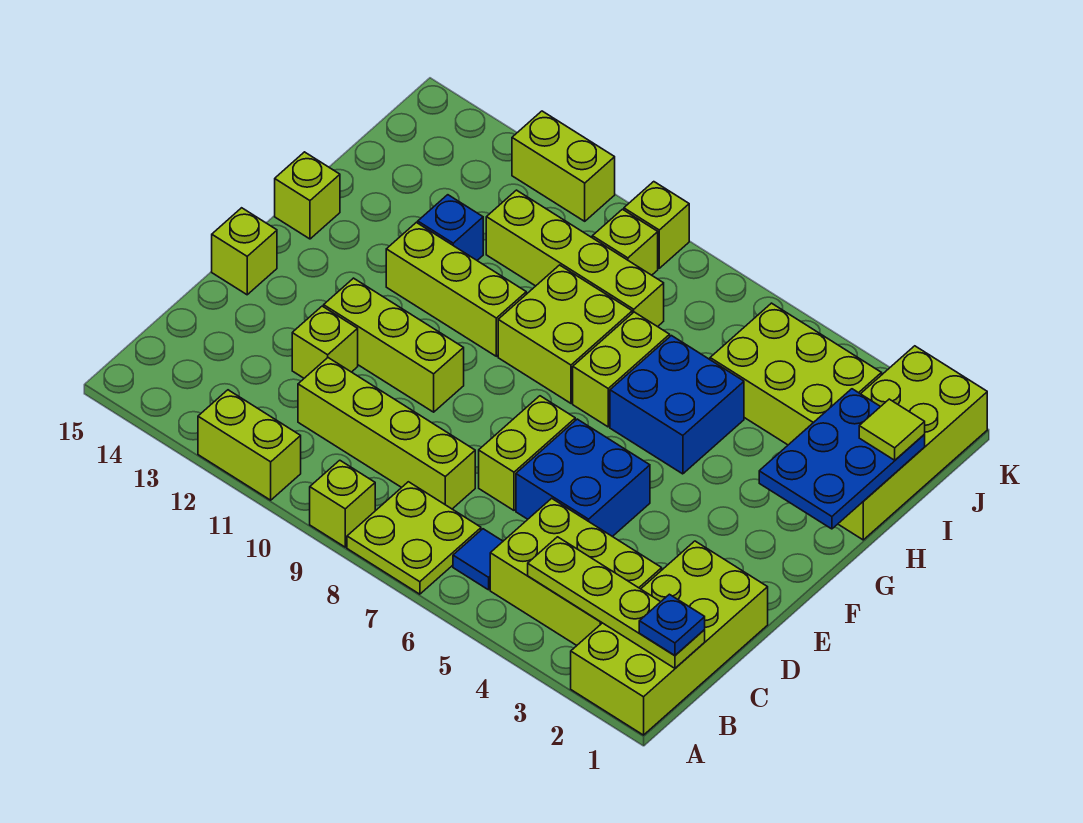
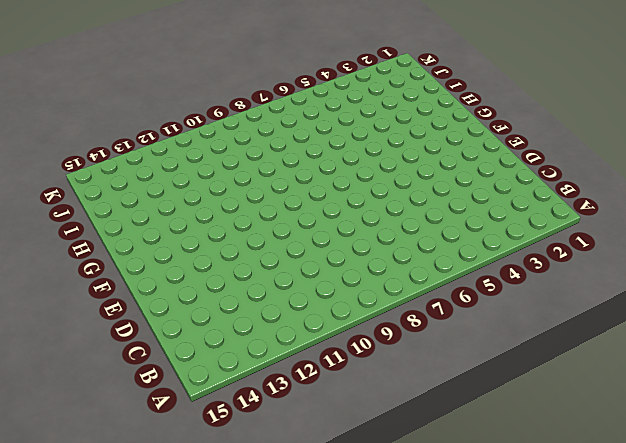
none -> lime brick A1:D2 level 1
none -> lime plate A7:B8 level 1
none -> lime brick A9 level 1

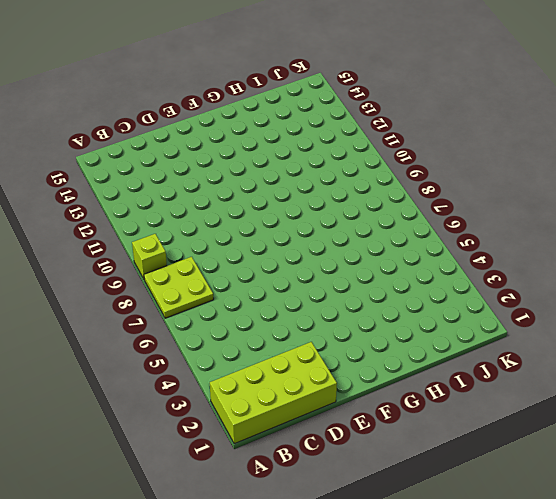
none -> lime brick A11:A12 level 1
none -> lime brick B3:C5 level 1
none -> blue tile B6 level 1

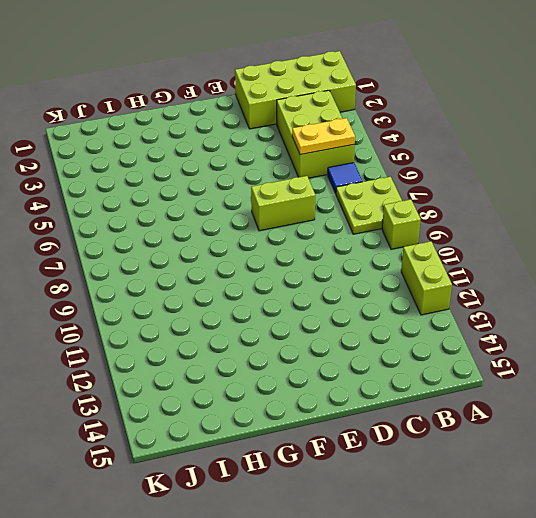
yellow plate B5:C5 level 2 -> none
none -> lime brick C8:C11 level 1
none -> blue brick D5:E6 level 1
none -> lime brick D12 level 1

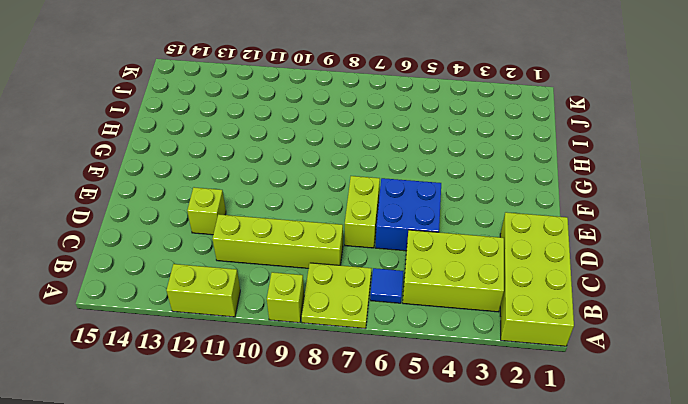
none -> lime brick E10:E12 level 1
none -> lime brick E15 level 1
none -> blue brick G5:H6 level 1

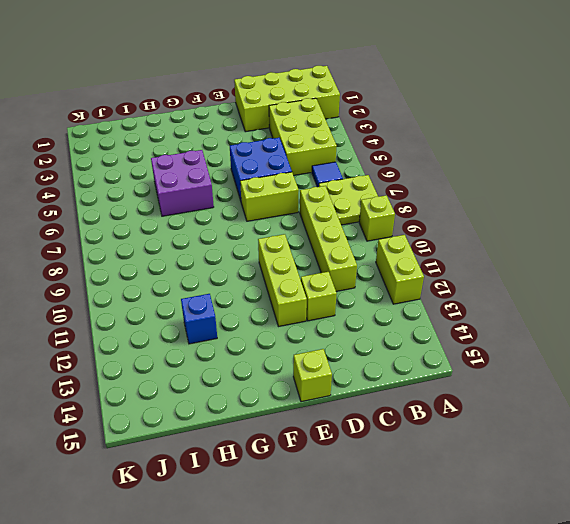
purple brick G5:H6 level 1 -> blue brick G5:H6 level 1
none -> lime brick G7:H7 level 1
none -> lime brick G8:H9 level 1
none -> lime brick G10:G12 level 1

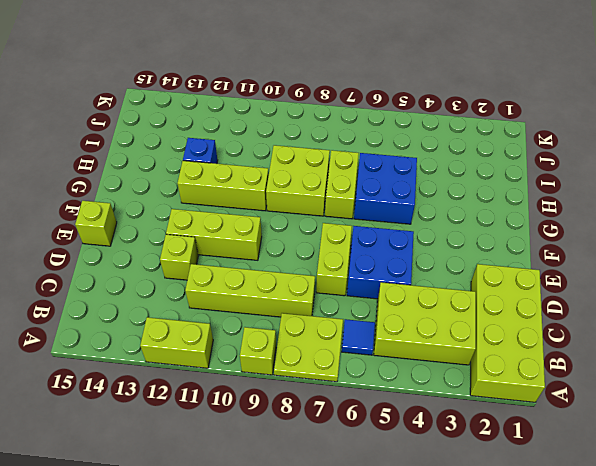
none -> lime brick G15 level 1
none -> lime brick H1:K2 level 1
none -> lime brick I3:J5 level 1

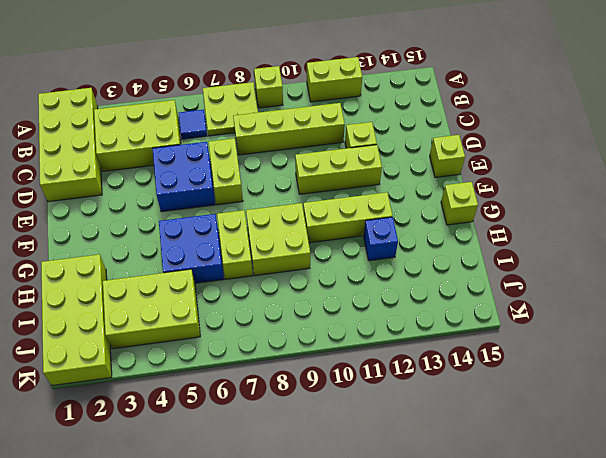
none -> lime brick I8:I11 level 1
none -> lime brick J9 level 1
none -> lime brick K9 level 1

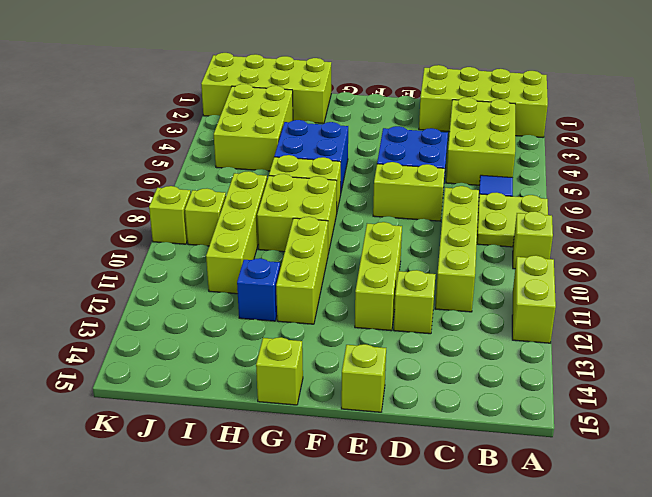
none -> lime brick K11:K12 level 1
none -> lime plate B1:B4 level 2
none -> blue plate G1:I2 level 2

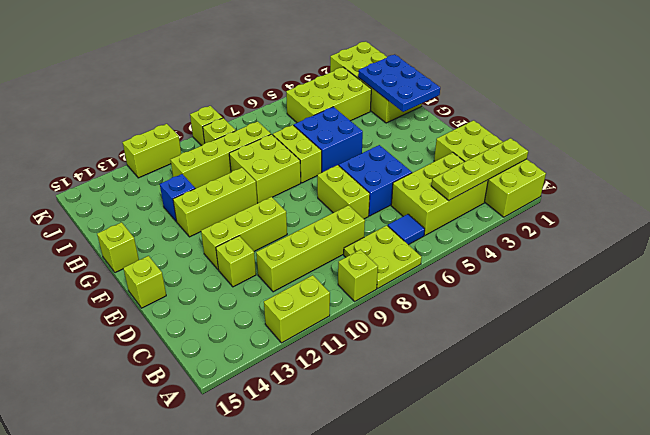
none -> blue plate B1 level 3
none -> lime tile I1 level 3

